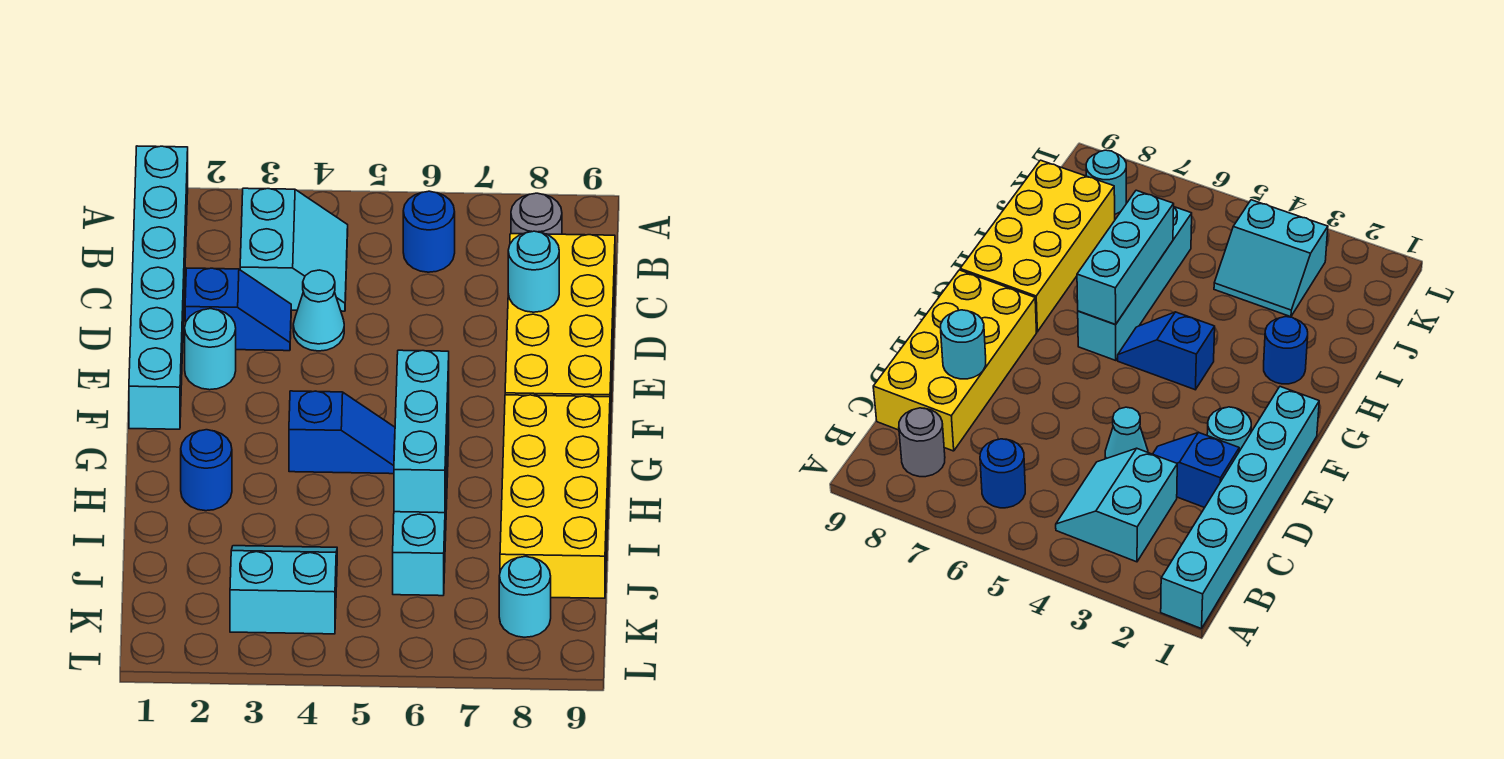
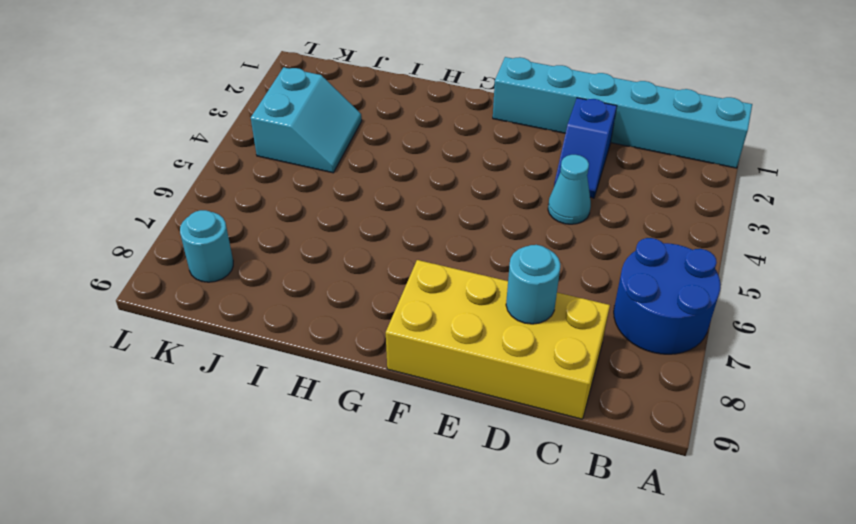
blue round brick A6:B7 level 1 -> blue round brick B6 level 1
none -> cyan slope B3:C4 level 1 top 3
none -> grey round brick B8 level 1
none -> cyan round brick E2 level 1

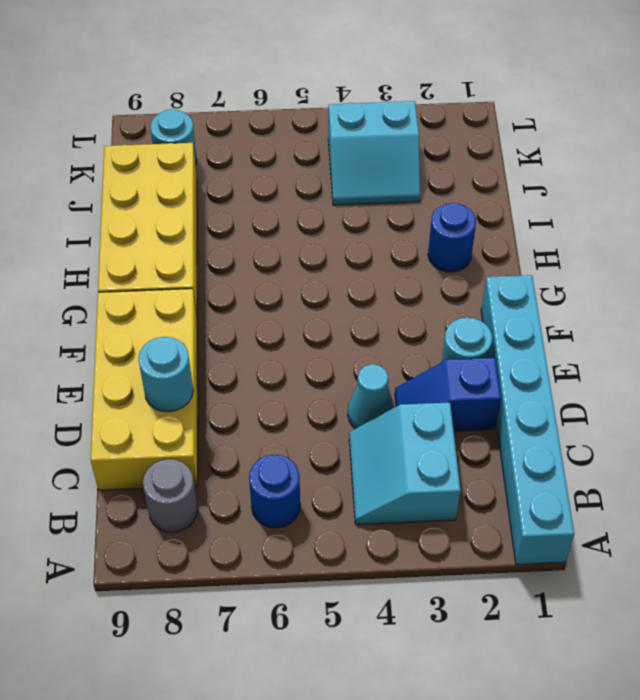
none -> blue slope G4:G5 level 1 top 4
none -> cyan brick G6:J6 level 1
none -> cyan brick G6:I6 level 2

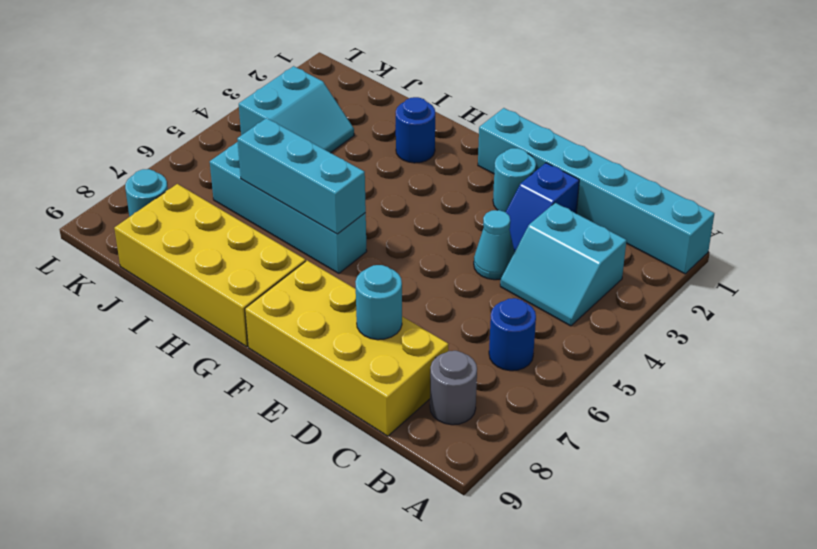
none -> blue slope G4:G5 level 1 top 4

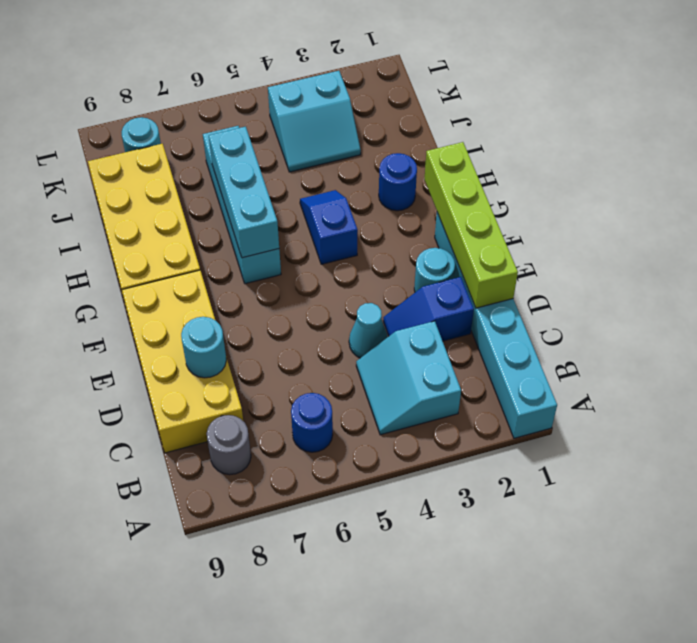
lime brick D1:G1 level 2 -> none
blue slope G4:H4 level 1 top G -> blue slope G4:G5 level 1 top 4

